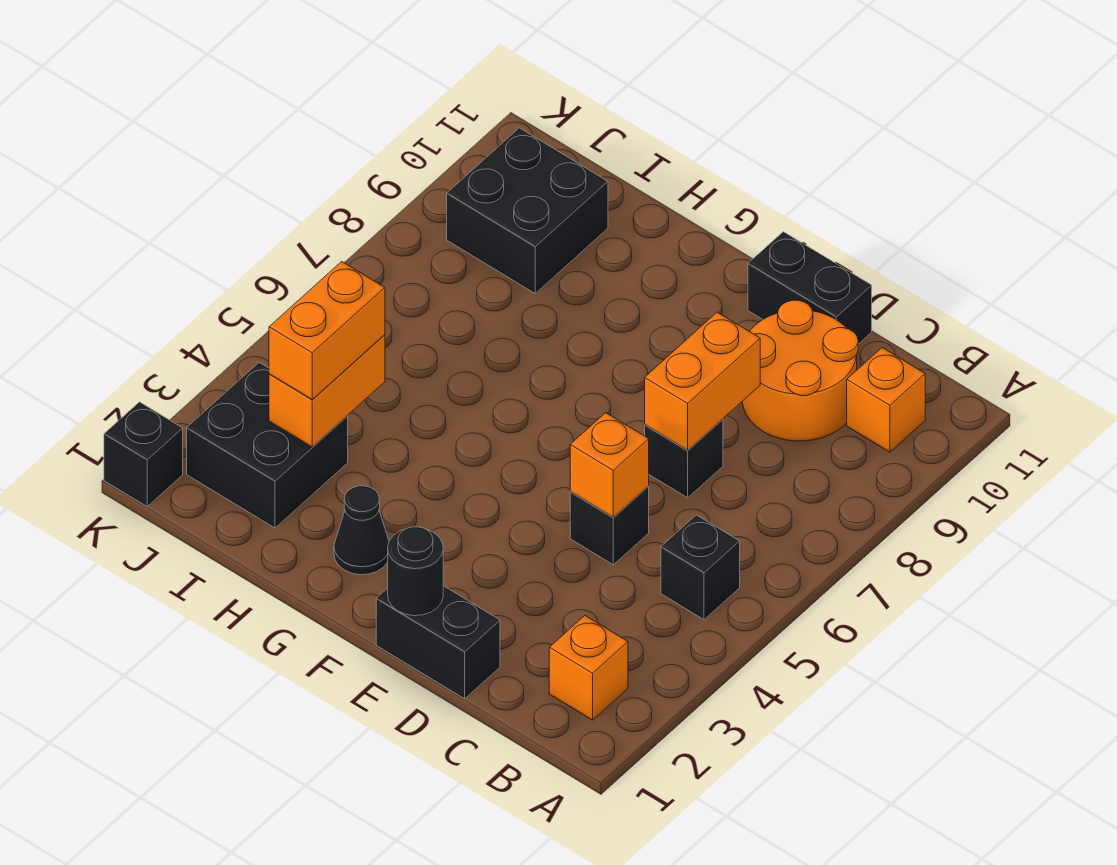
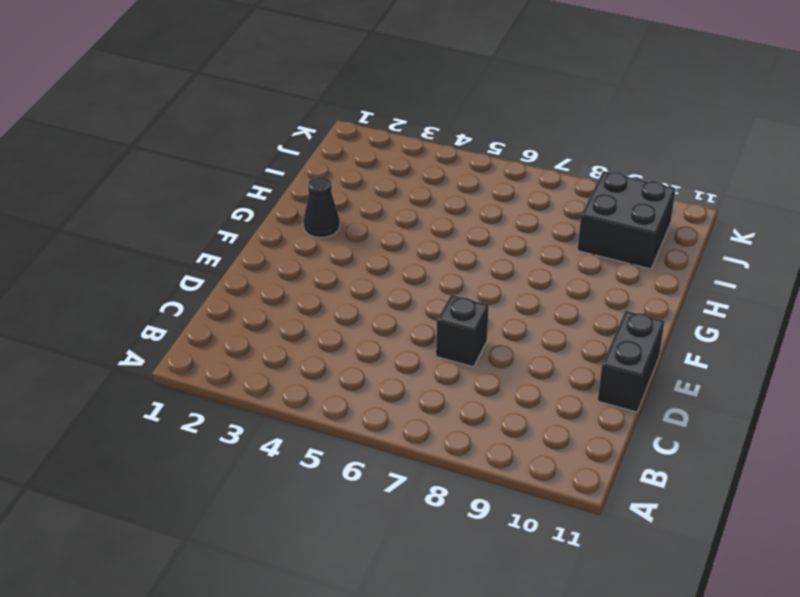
none -> orange brick B2 level 1
none -> black brick B5 level 1
none -> orange brick B10 level 1

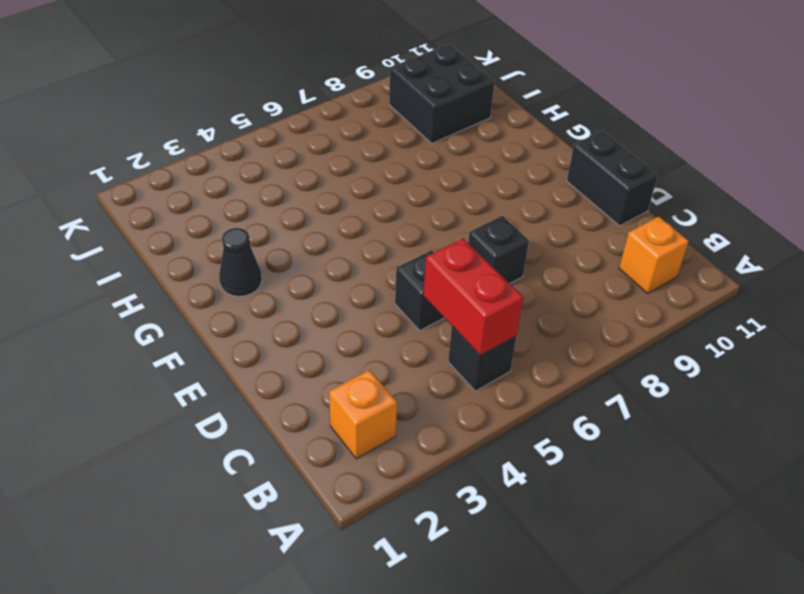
red brick B5:C5 level 2 -> none
none -> orange round brick C9:D10 level 1
none -> black brick D1:E1 level 1
none -> black brick I2:J3 level 1

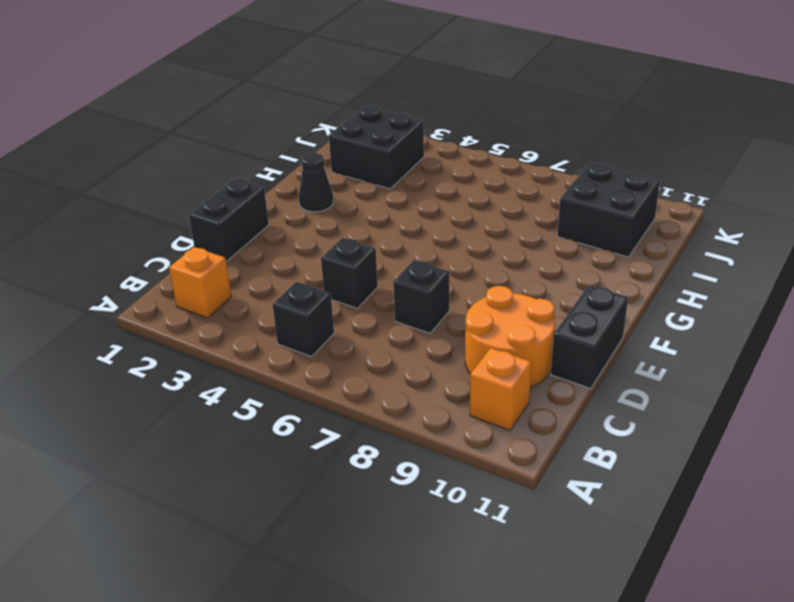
none -> black brick K1 level 1
none -> orange brick D5 level 2
none -> orange brick D7:D8 level 2

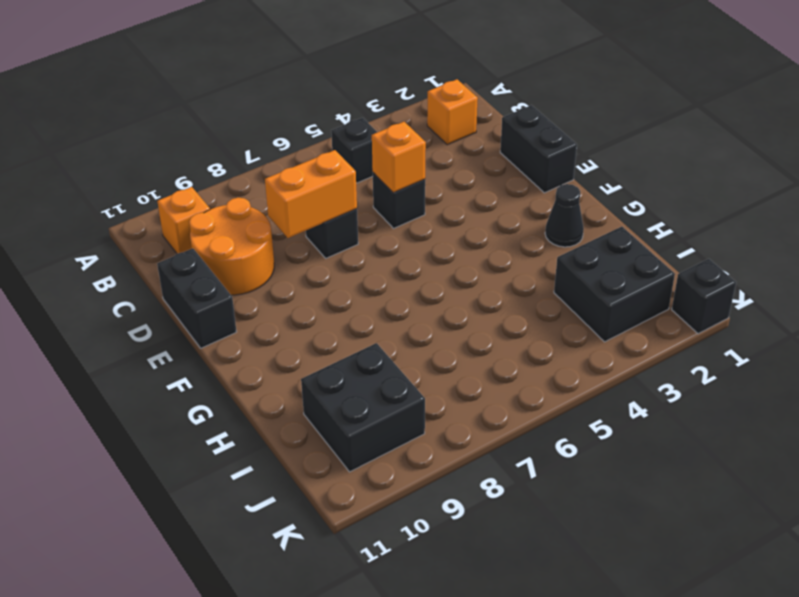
none -> black round brick E1 level 2
none -> orange brick I3:I4 level 2
none -> orange brick I3:I4 level 3

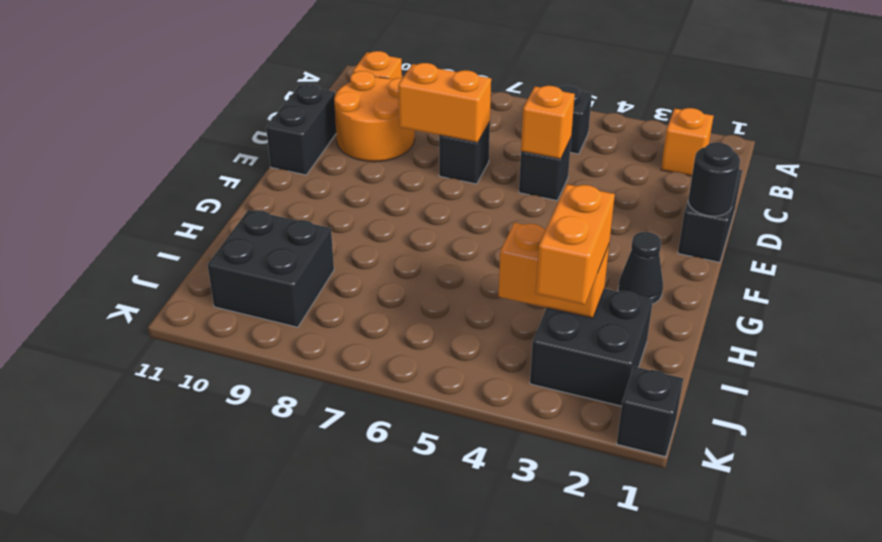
orange brick I3:J3 level 3 -> orange brick I3:I4 level 3

